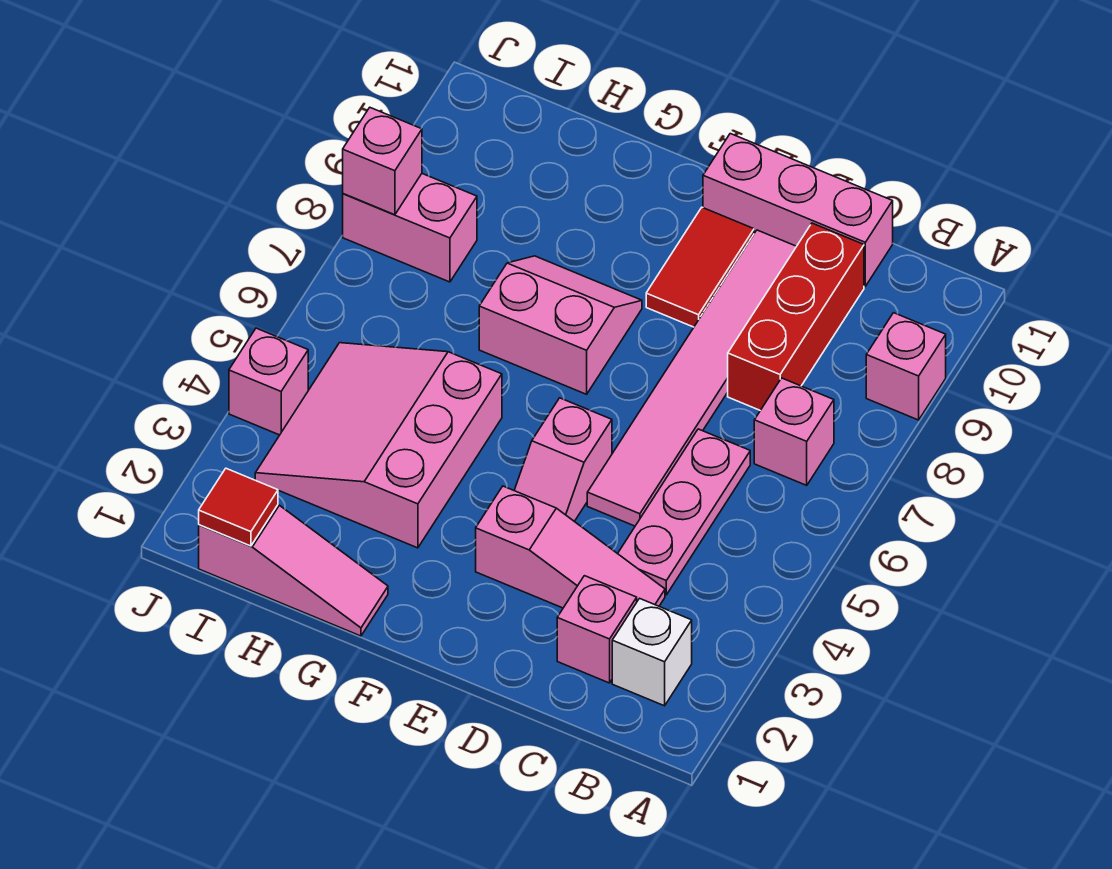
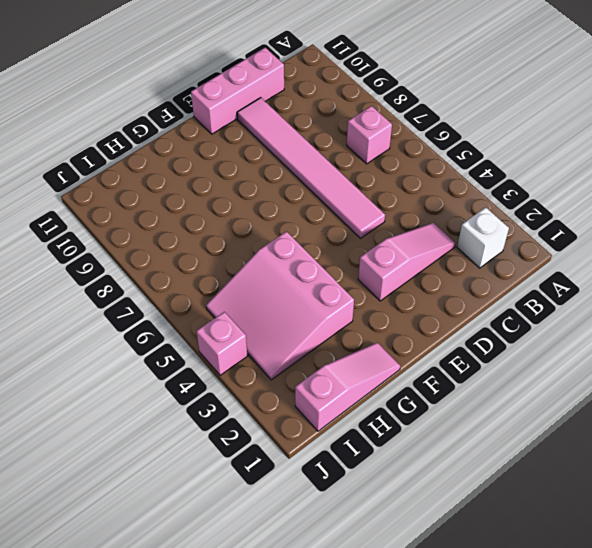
none -> pink brick A9 level 1
none -> pink brick C2 level 1
none -> pink plate C4:C6 level 1

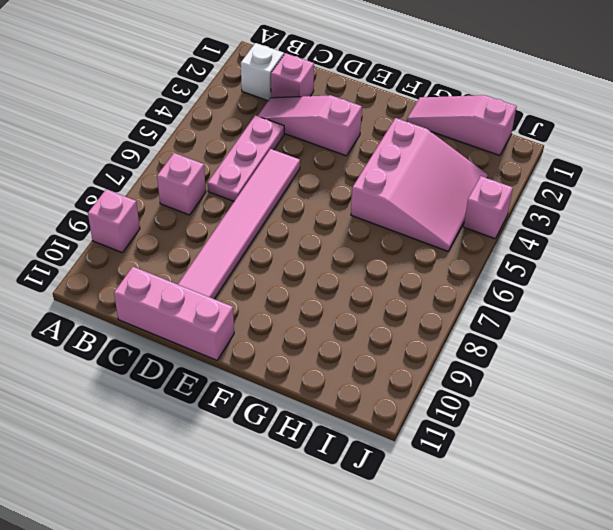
none -> red brick C8:C10 level 1
none -> pink slope E4:E5 level 1 top 5
none -> red tile E9:E10 level 1

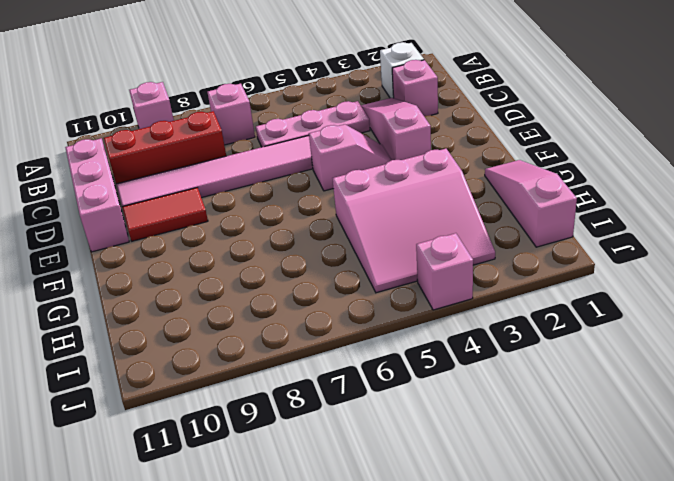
none -> pink slope F7:G8 level 1 top 7
none -> pink brick I8:J8 level 1
none -> red tile I1 level 2

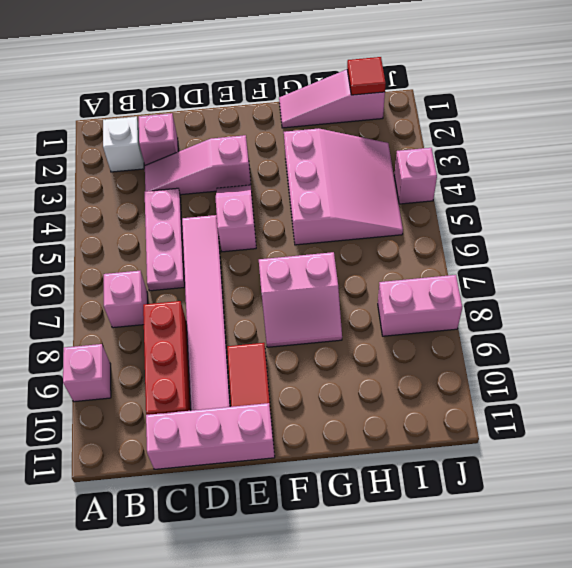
none -> pink brick J8 level 2

